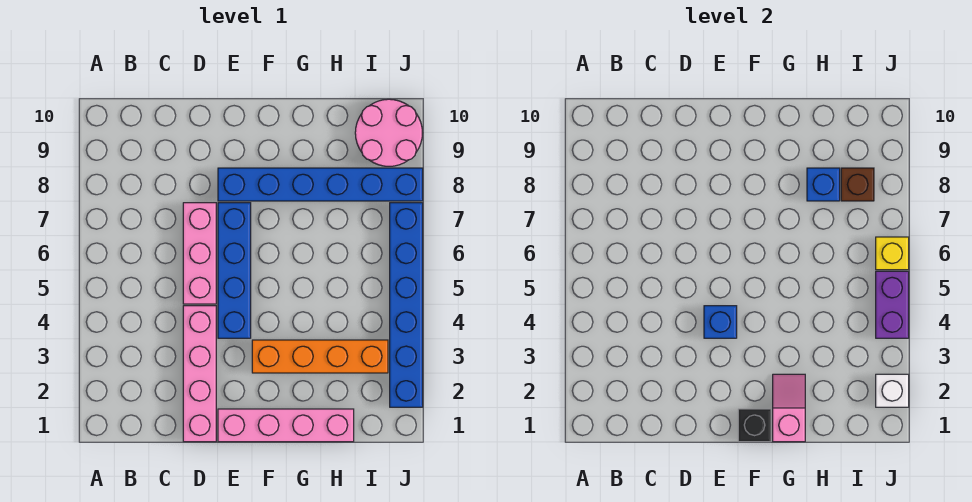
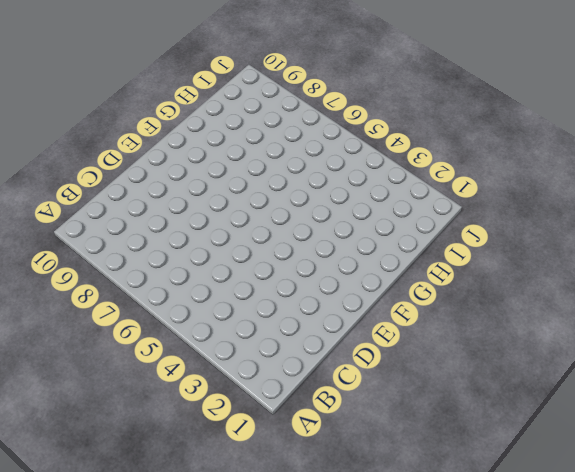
none -> pink brick D1:D4 level 1
none -> pink brick D5:D7 level 1
none -> pink brick E1:H1 level 1

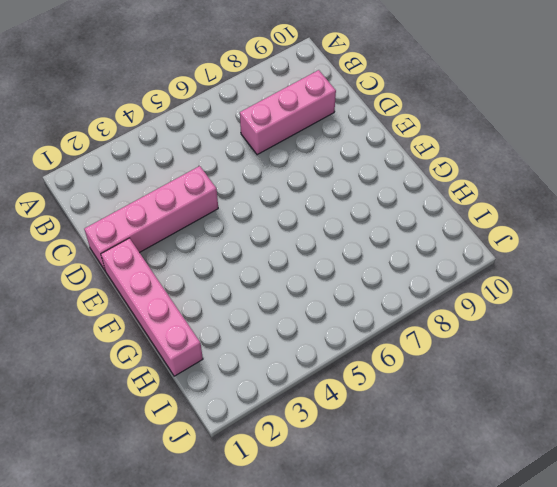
pink brick C7:C9 level 1 -> pink brick D5:D7 level 1
none -> blue brick E4:E7 level 1
none -> blue brick E8:J8 level 1
none -> orange brick F3:I3 level 1

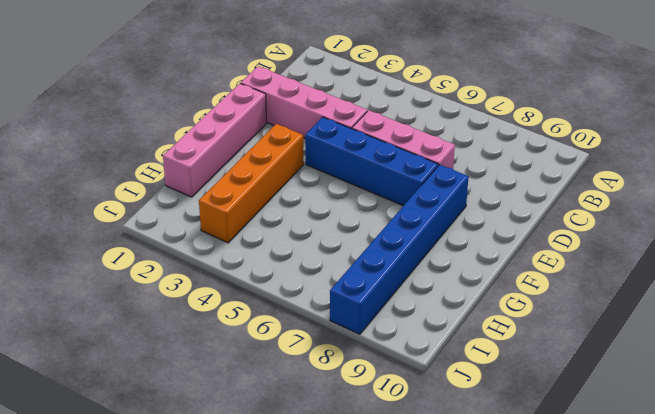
none -> pink round brick I9:J10 level 1
none -> blue brick J2:J7 level 1
none -> blue brick E4 level 2

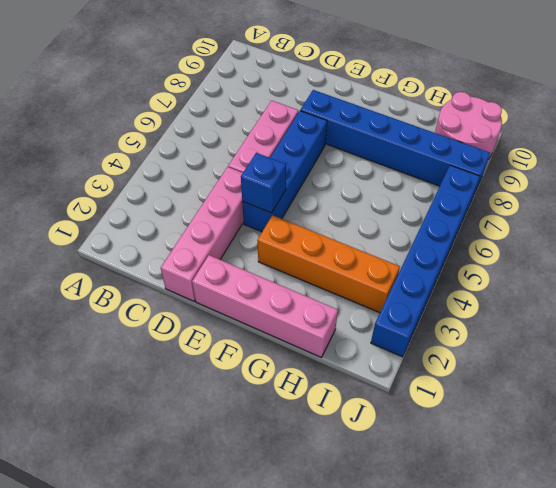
none -> black brick F1 level 2
none -> pink slope G1:G2 level 2 top 1
none -> blue brick H8 level 2

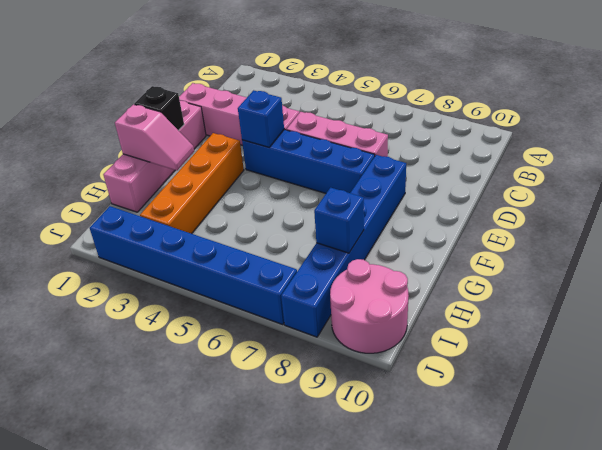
none -> brown brick I8 level 2
none -> white brick J2 level 2
none -> purple brick J4:J5 level 2

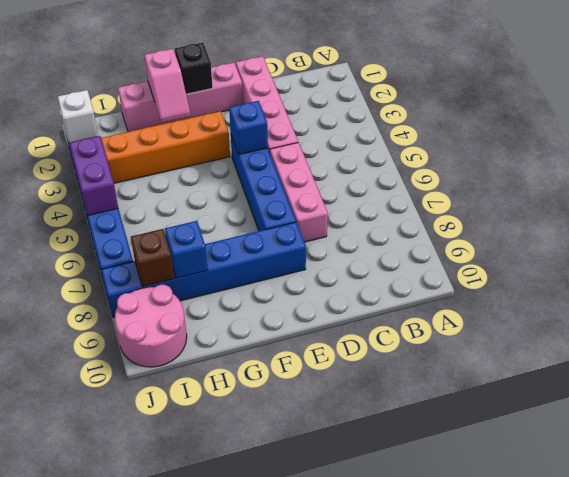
none -> yellow brick J6 level 2

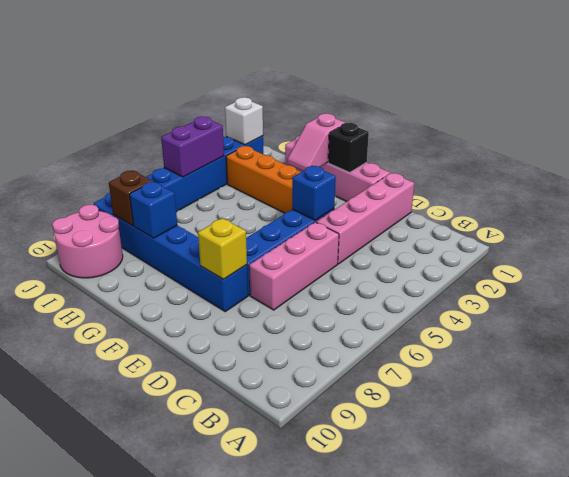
yellow brick E8 level 2 -> yellow brick J6 level 2

